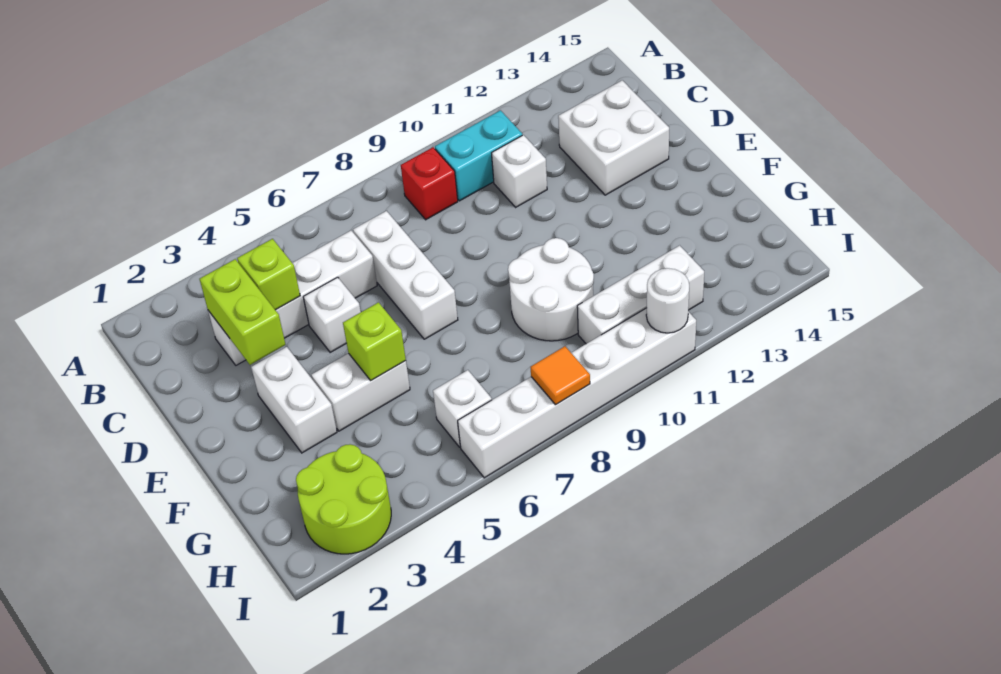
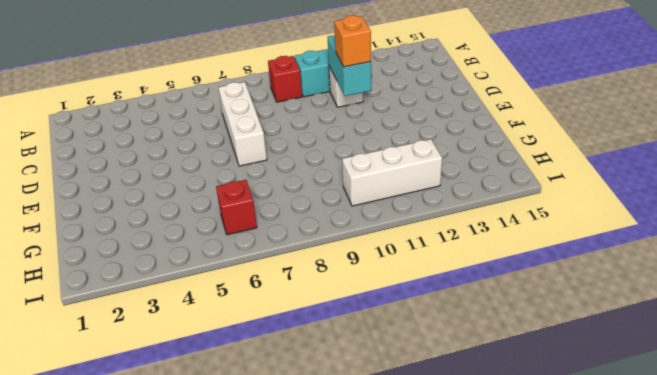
cyan brick C11:D11 level 2 -> none
orange brick D11 level 3 -> none
red brick H6 level 1 -> white brick H6 level 1
none -> white brick C3:C6 level 1
none -> white brick C13:D14 level 1
none -> white brick D5 level 1

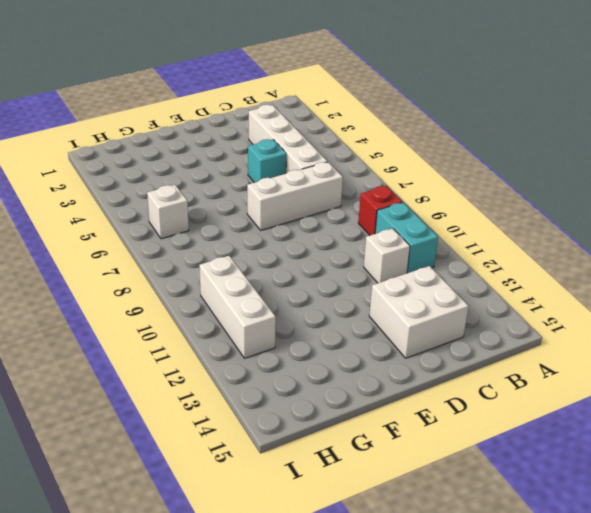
cyan brick D5 level 1 -> white brick D5 level 1
none -> white brick E3:F3 level 1
none -> white brick F4:F5 level 1
none -> white round brick F9:G10 level 1

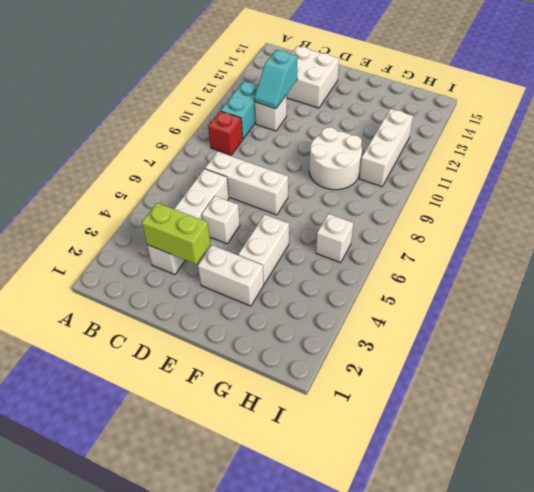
cyan slope C11:C12 level 2 top 12 -> none
none -> lime round brick H2:I3 level 1
none -> white brick I6:I11 level 1
none -> lime brick C4 level 2

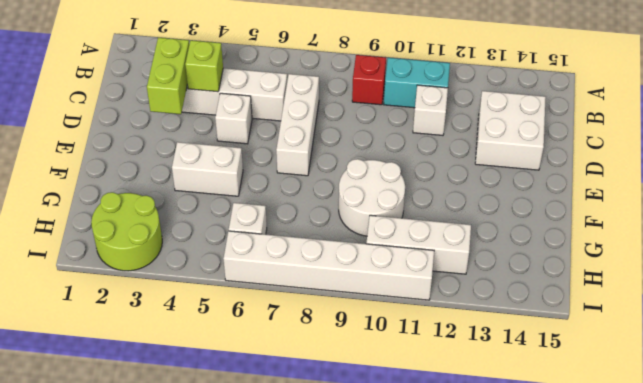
none -> white brick E3:F3 level 1
none -> lime brick F5 level 2
none -> orange tile I8 level 2

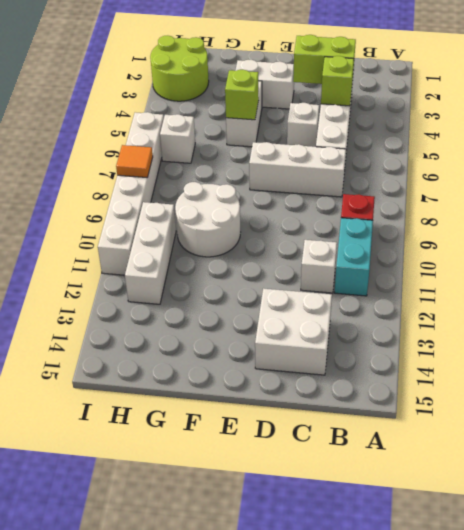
none -> white round brick I11 level 2

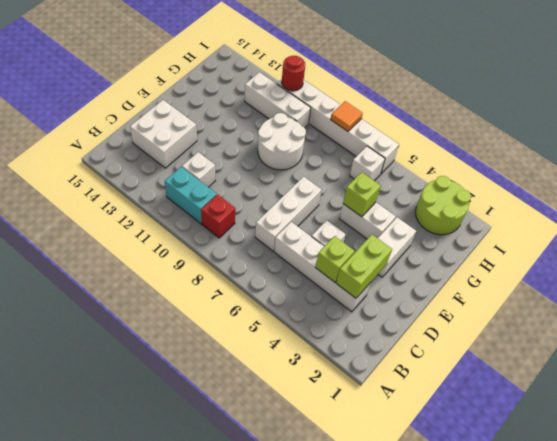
red round brick I11 level 2 -> white round brick I11 level 2

